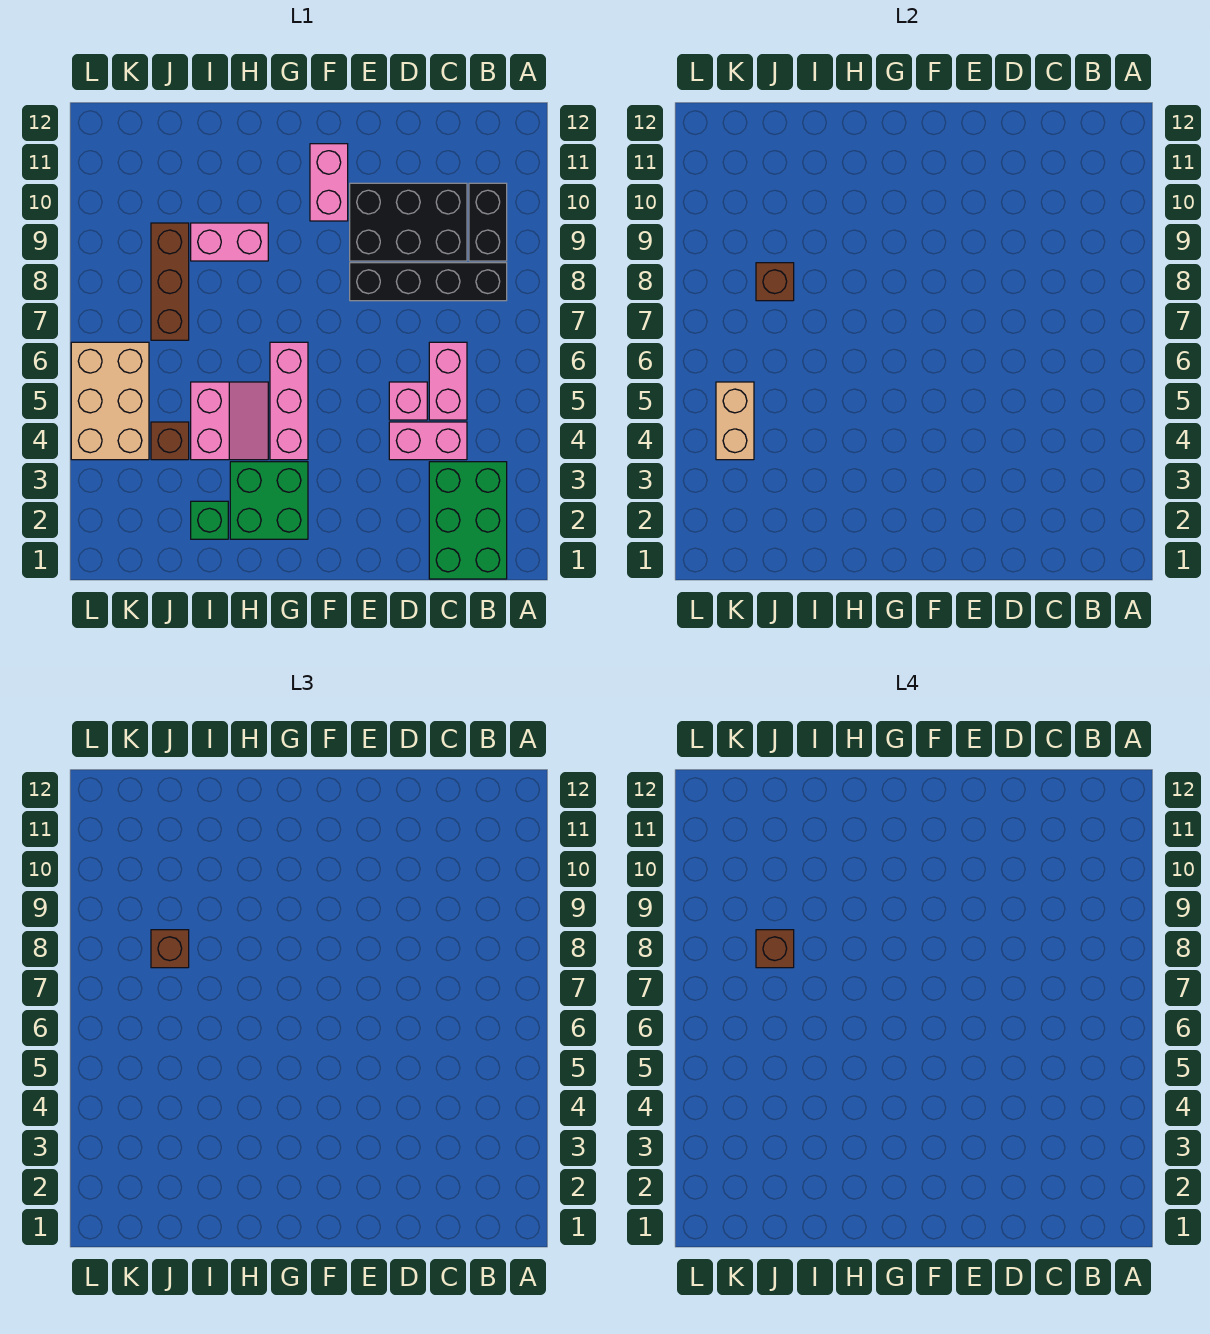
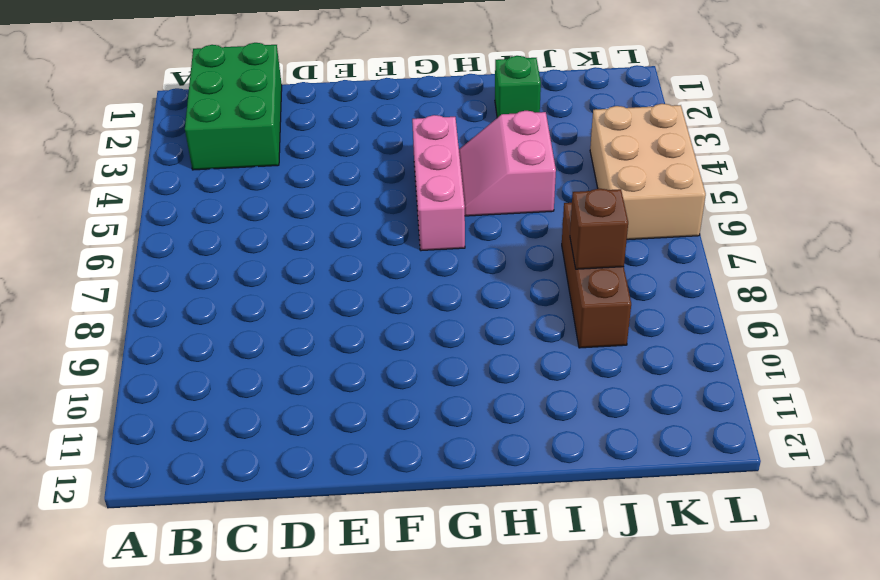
none -> black brick B8:E8 level 1
none -> black brick B9:B10 level 1
none -> pink brick C4:D4 level 1

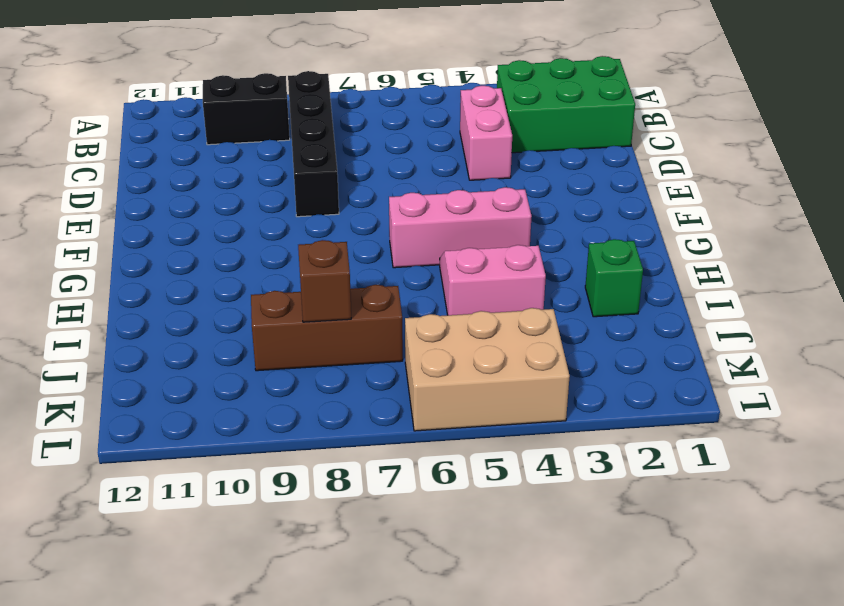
none -> pink brick C5:C6 level 1
none -> black brick C9:E10 level 1
none -> pink brick D5 level 1

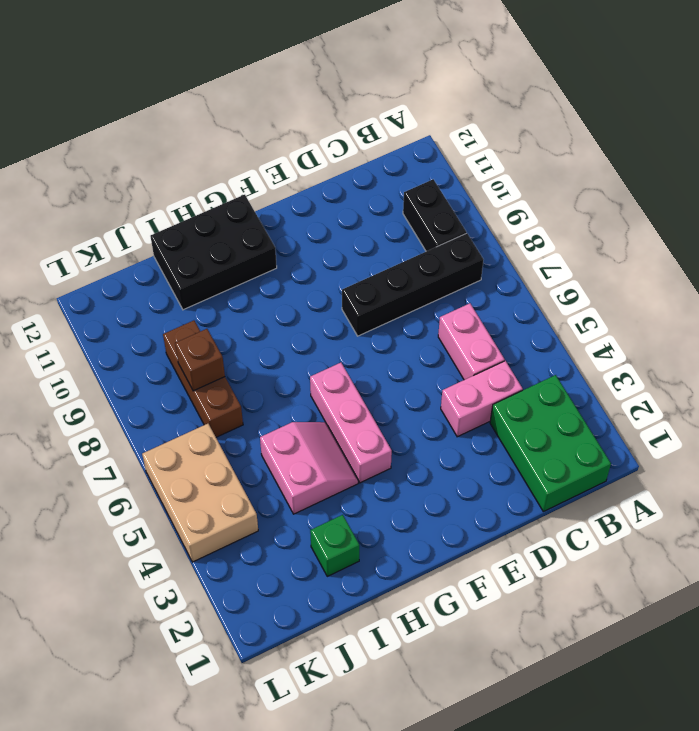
black brick G11:I12 level 1 -> black brick C9:E10 level 1
none -> pink brick D5 level 1
none -> pink brick F10:F11 level 1
none -> green brick G2:H3 level 1

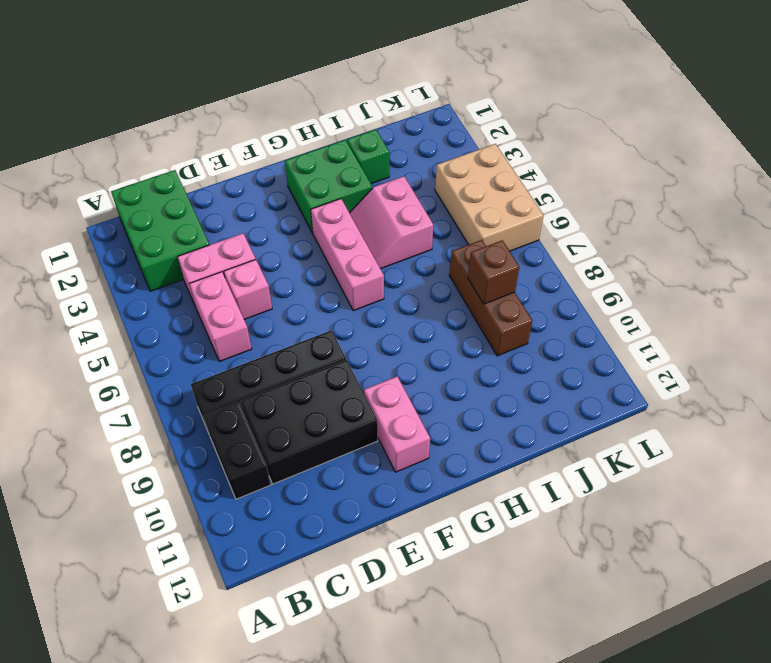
none -> pink brick H9:I9 level 1
none -> brown brick J4 level 1
none -> tan brick K4:K5 level 2

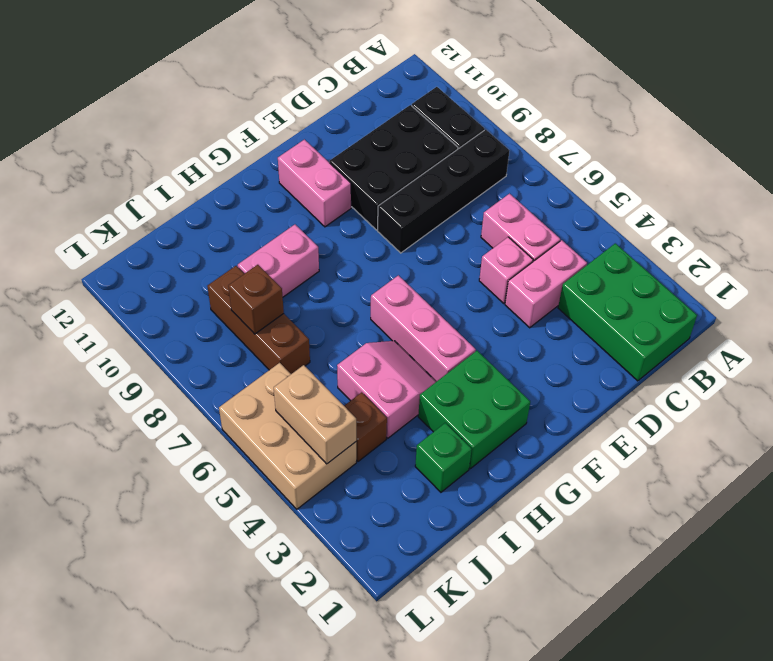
none -> brown brick J8 level 3
none -> brown brick J8 level 4

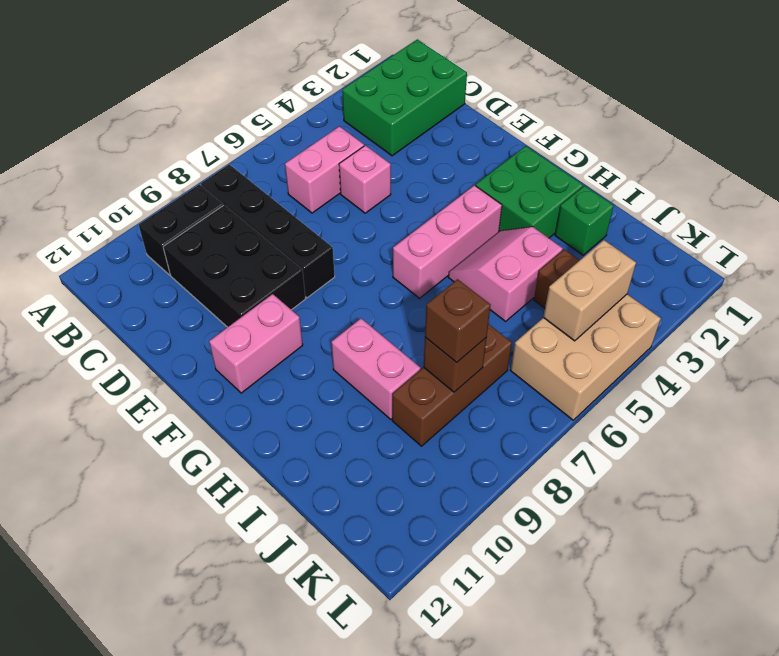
none -> pink brick C4:D4 level 1
none -> brown brick J8 level 4

